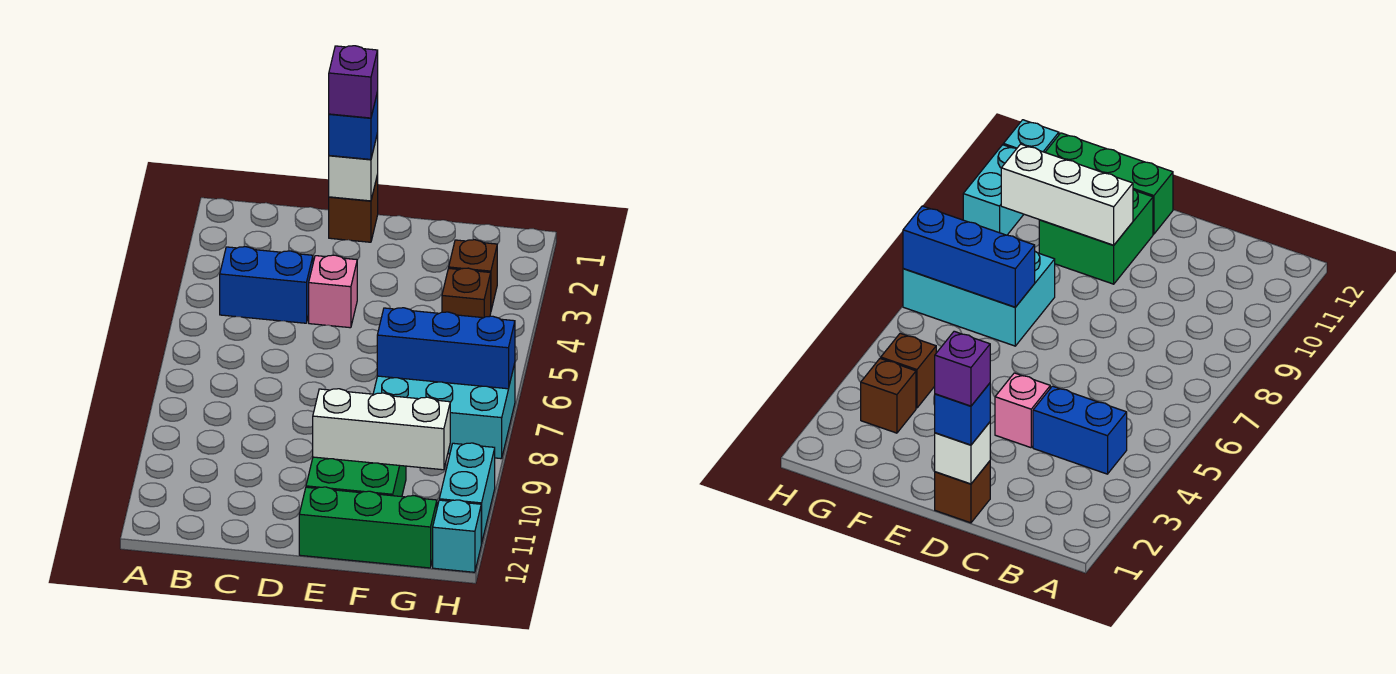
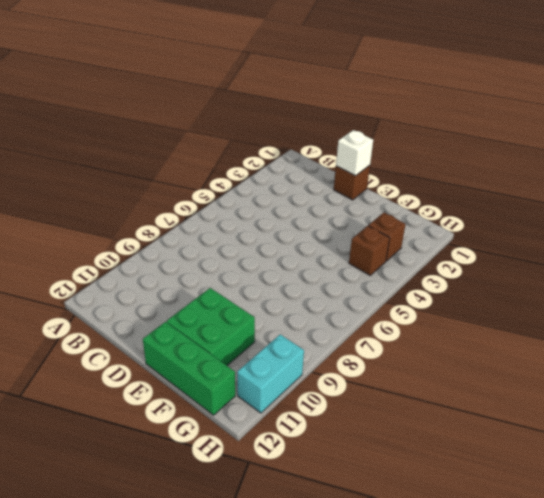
none -> blue brick B4:C4 level 1
none -> pink brick D4 level 1
none -> cyan brick F7:H8 level 1

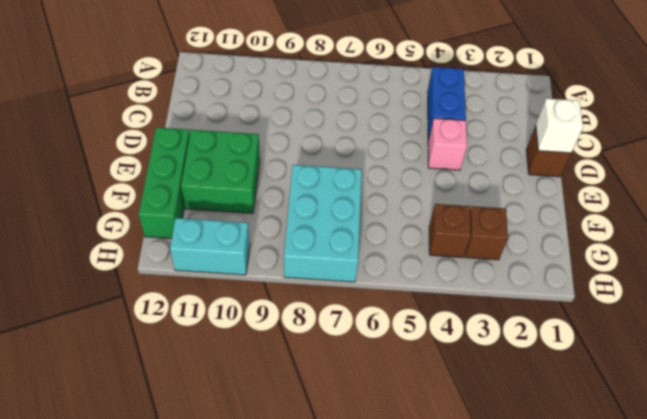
none -> cyan brick H12 level 1
none -> white brick E10:G10 level 2
none -> blue brick F7:H7 level 2

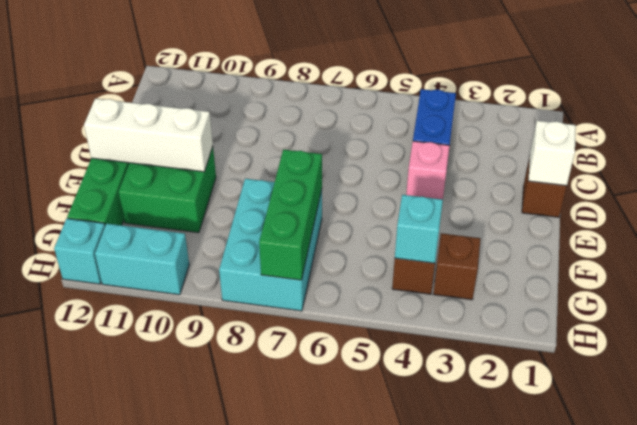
white brick E10:E12 level 2 -> white brick E10:G10 level 2
green brick F7:H7 level 2 -> blue brick F7:H7 level 2
cyan brick G4 level 2 -> none
none -> blue brick D1 level 3
none -> purple brick D1 level 4

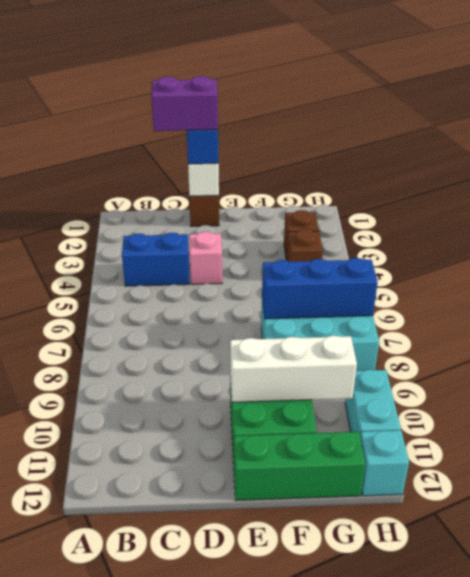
purple brick C1:D1 level 4 -> purple brick D1 level 4

